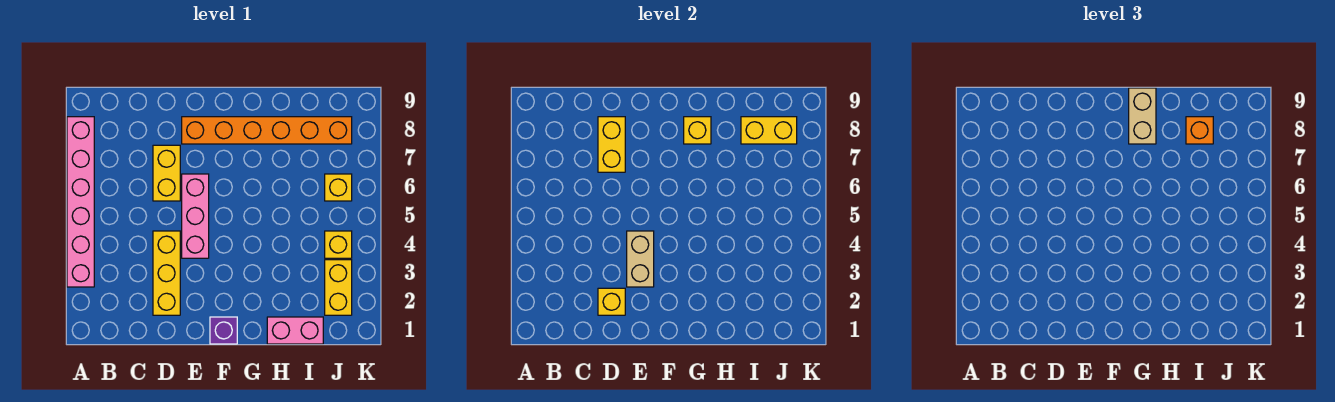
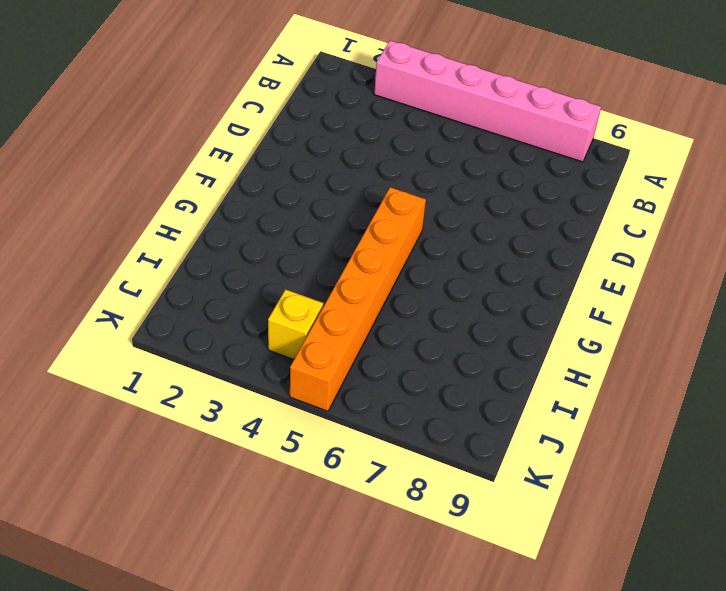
orange brick F5:K5 level 1 -> orange brick E8:J8 level 1
none -> yellow brick D2:D4 level 1
none -> yellow brick D6:D7 level 1
none -> pink brick E4:E6 level 1

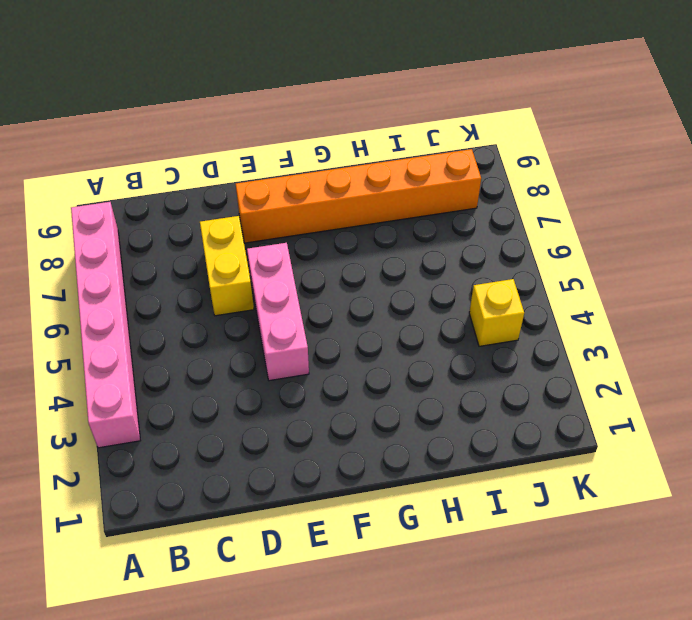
none -> yellow brick D2:D4 level 1
none -> purple brick F1 level 1
none -> pink brick H1:I1 level 1

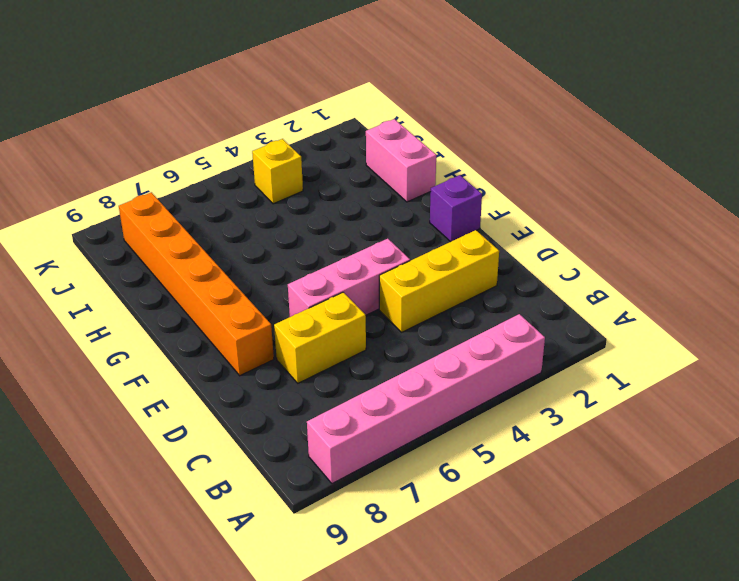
none -> yellow brick J2:J3 level 1
none -> yellow brick J6 level 1
none -> yellow brick D2 level 2

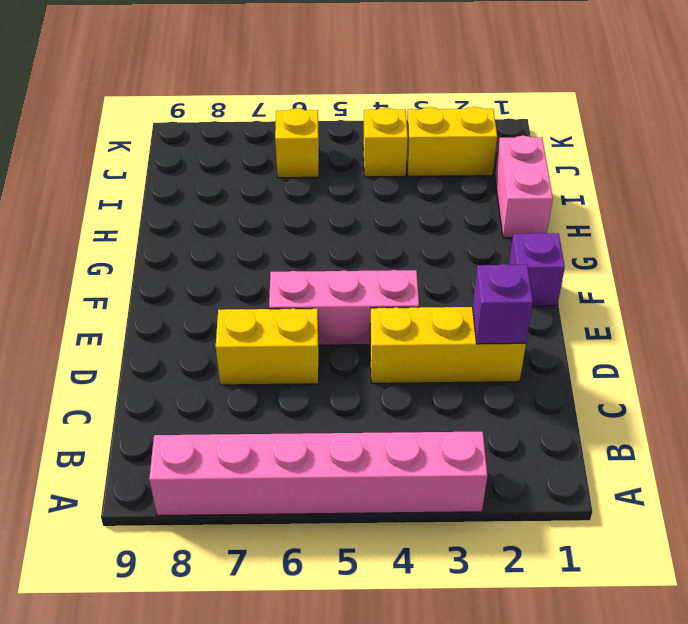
purple brick D2 level 2 -> yellow brick D2 level 2
none -> orange brick E8:J8 level 1
none -> yellow brick D7:D8 level 2
none -> tan brick E3:E4 level 2

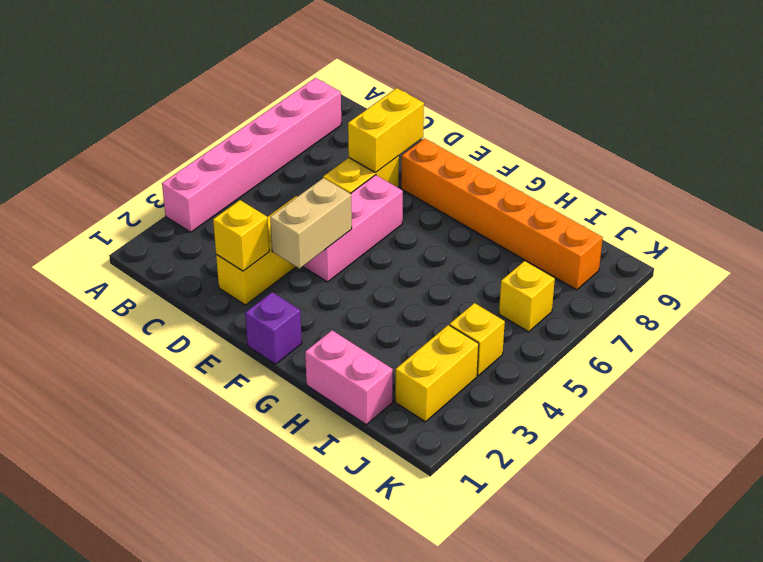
none -> yellow brick G8 level 2
none -> yellow brick I8:J8 level 2
none -> tan brick G8:G9 level 3

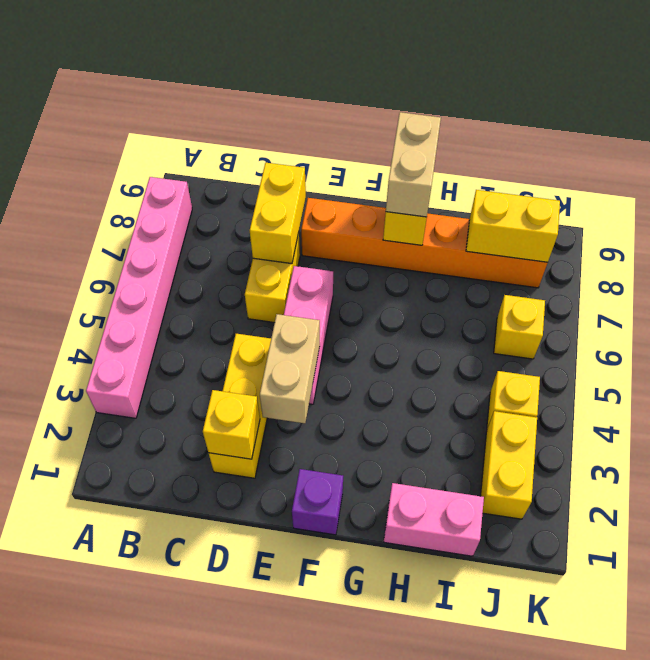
none -> orange brick I8 level 3

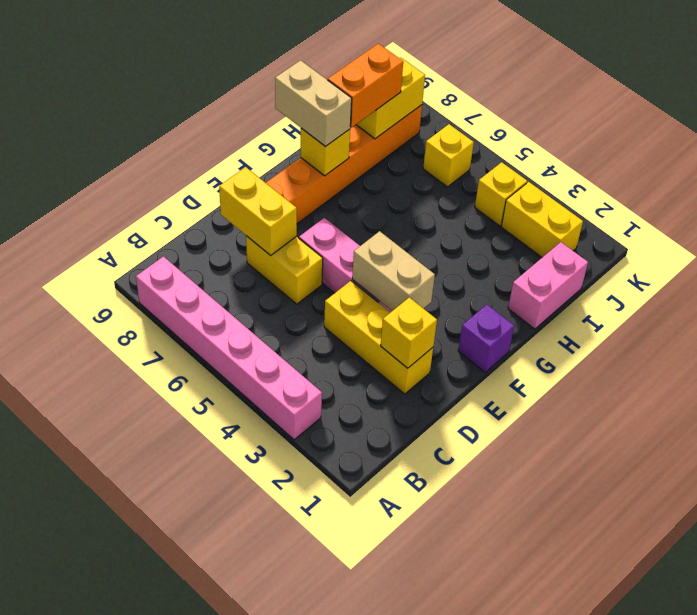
orange brick H8:I8 level 3 -> orange brick I8 level 3

